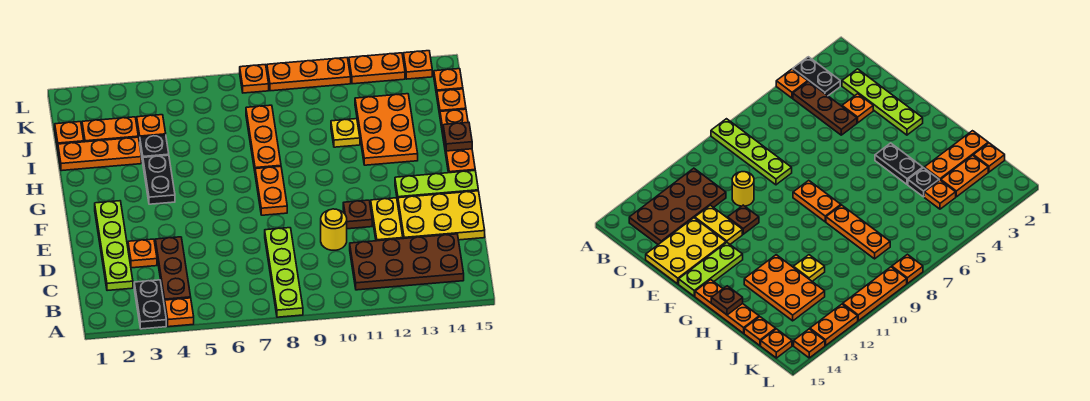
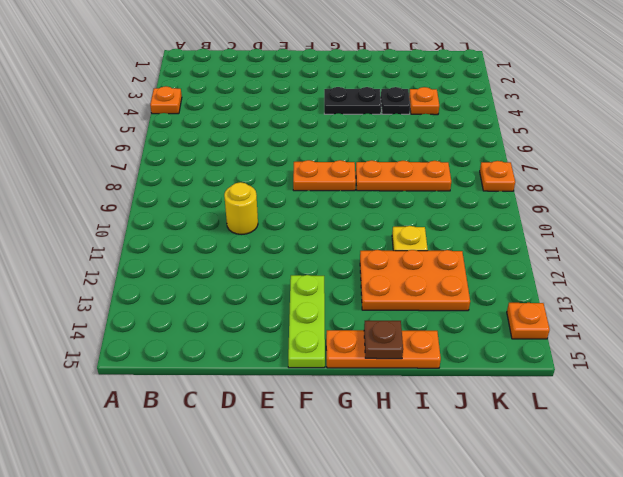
none -> black plate A3:B3 level 1
none -> lime plate A8:D8 level 1
none -> brown plate B4:D4 level 1
none -> brown plate B11:C14 level 1

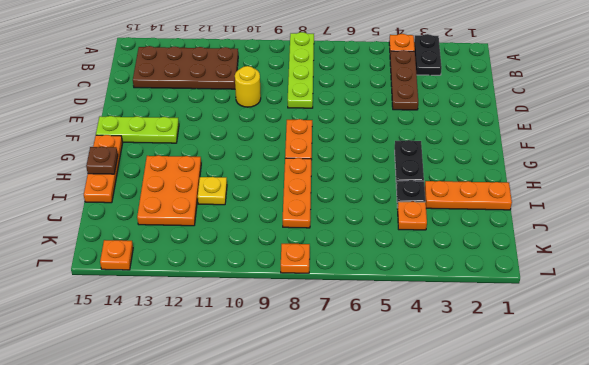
none -> lime plate C2:F2 level 1
none -> orange plate D3 level 1
none -> yellow plate D12:E12 level 1
none -> yellow plate D13:E15 level 1

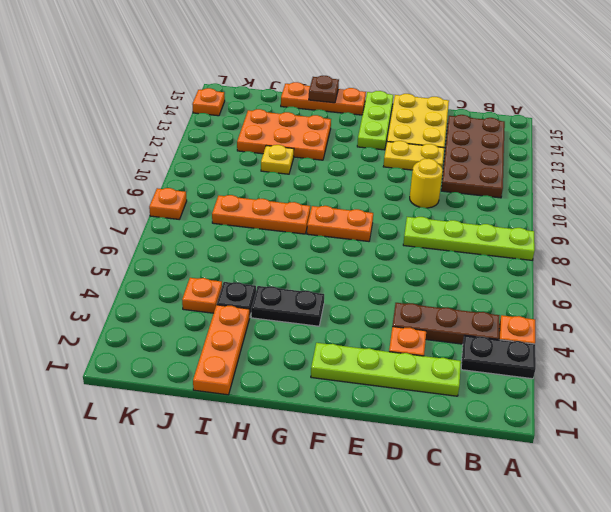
none -> brown plate E11 level 1
none -> orange plate J1 level 1
none -> orange plate J2:J3 level 1
none -> orange plate J15 level 1

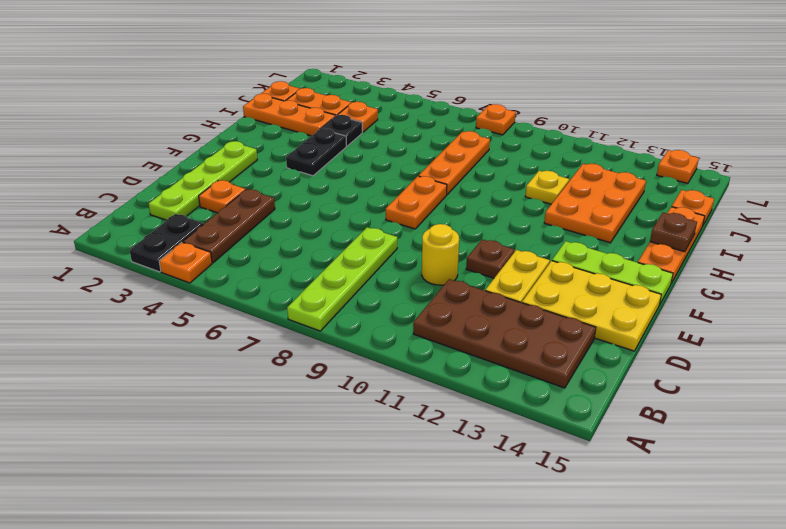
none -> orange plate K15 level 1
none -> orange plate L9:L11 level 1
none -> orange plate L12:L13 level 1

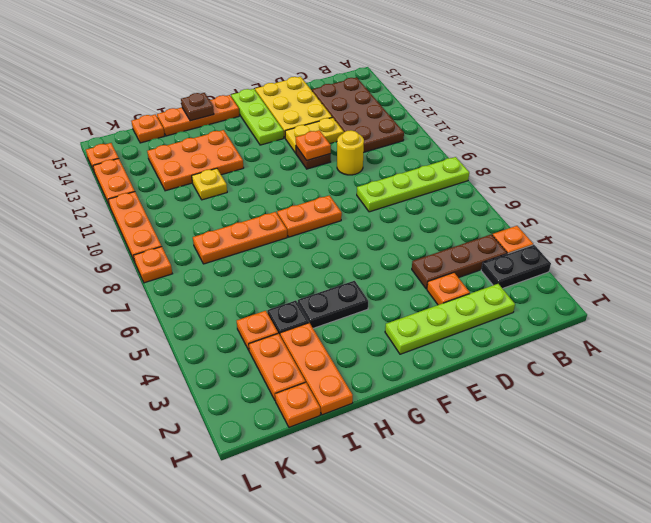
orange plate E11 level 2 -> orange plate K15 level 1

